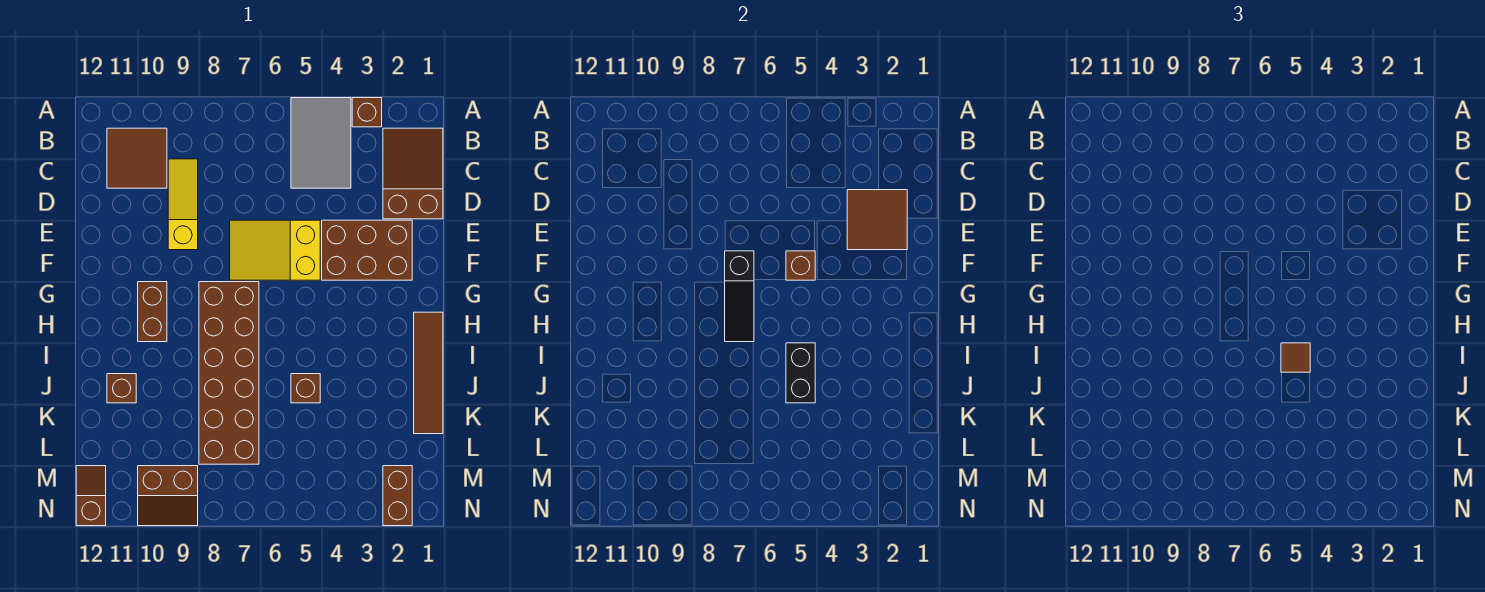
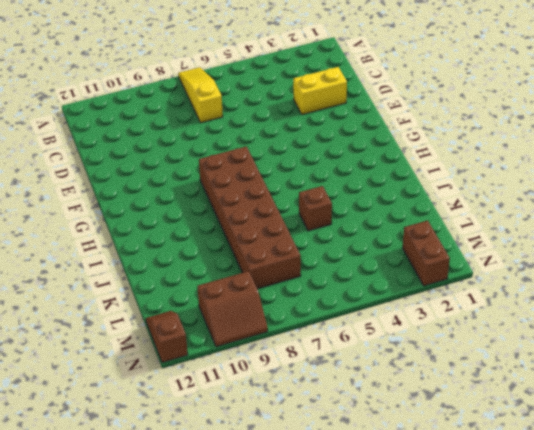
yellow slope A7:C7 level 1 top C -> yellow slope C9:E9 level 1 top E
yellow brick D2:D3 level 1 -> brown slope B1:D2 level 1 top D
none -> brown brick A3 level 1
none -> grey tile A4:C5 level 1
none -> brown tile B10:C11 level 1

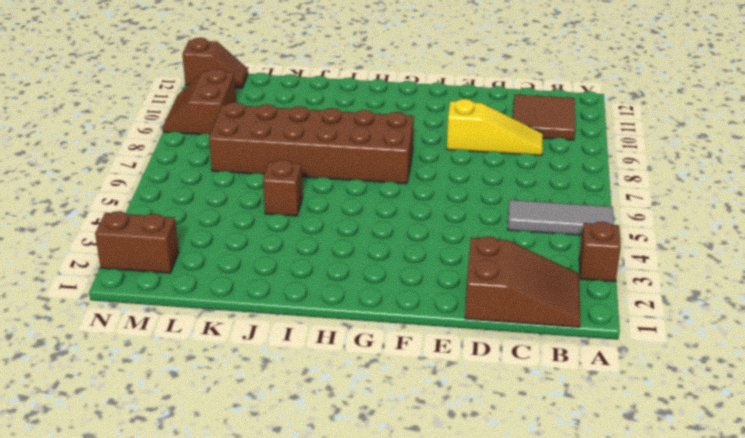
grey tile A5:C5 level 1 -> grey tile A4:C5 level 1
none -> brown brick E2:F4 level 1
none -> yellow slope E5:F7 level 1 top 5
none -> brown brick G10:H10 level 1

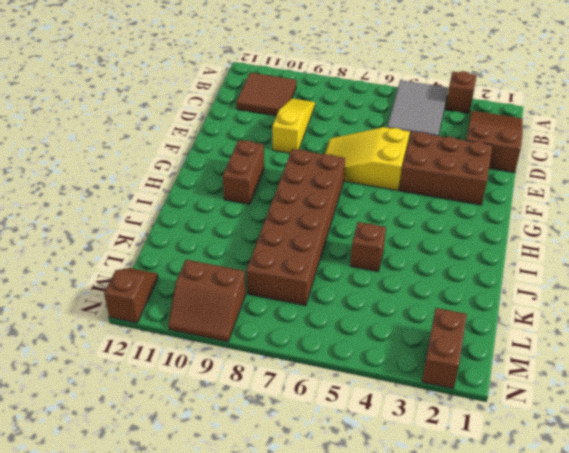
none -> brown tile H1:K1 level 1
none -> brown brick J11 level 1
none -> brown tile D2:E3 level 2

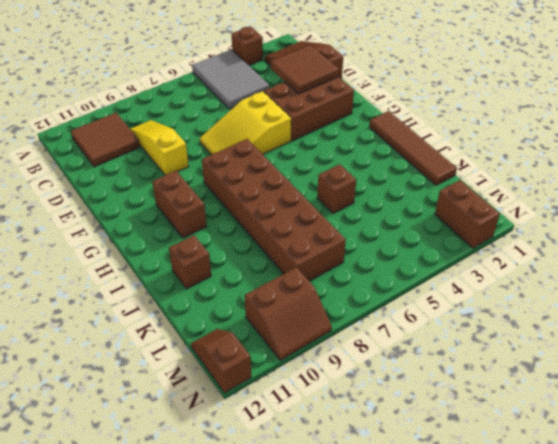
none -> brown brick F5 level 2
none -> black slope F7:H7 level 2 top F
none -> black brick I5:J5 level 2

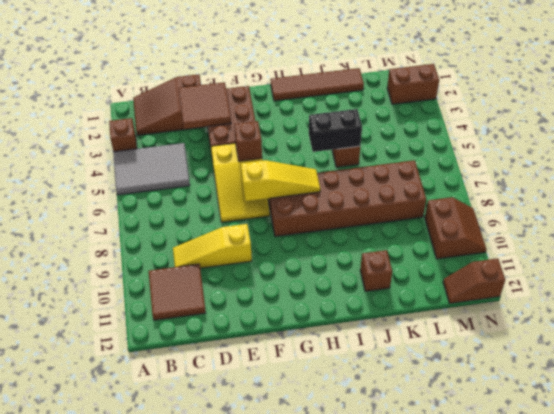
yellow slope F7:H7 level 2 top F -> black slope F7:H7 level 2 top F
none -> brown brick G10:H10 level 1
none -> brown tile I5 level 3

